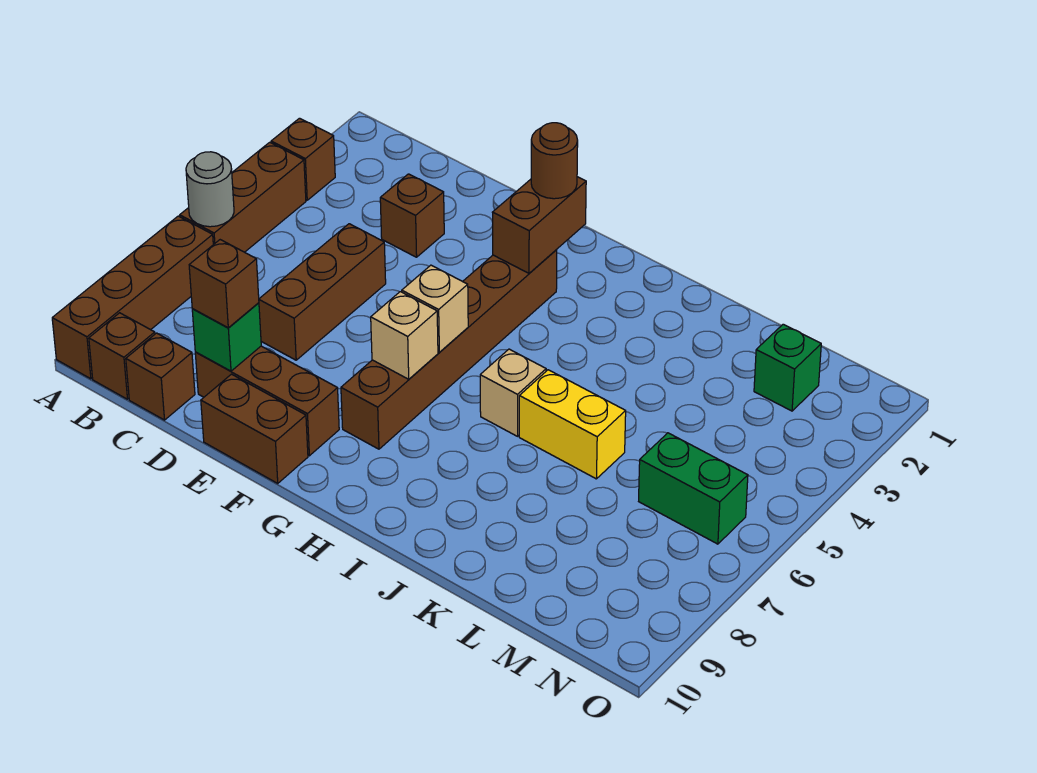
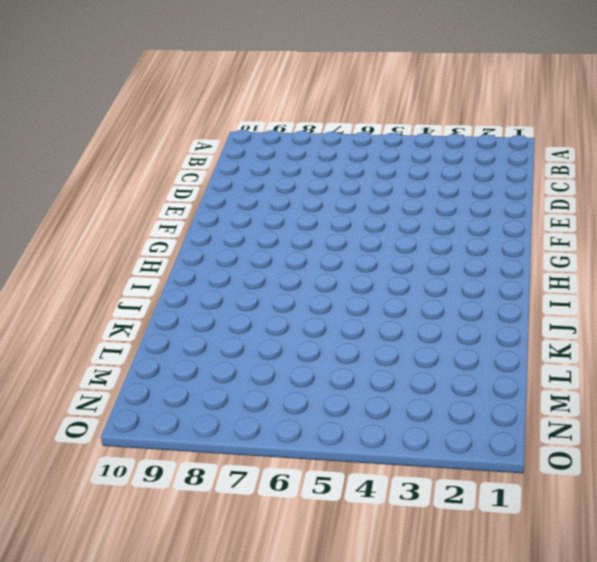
none -> brown brick A3 level 1
none -> brown brick A4:A6 level 1
none -> brown brick A7:A10 level 1

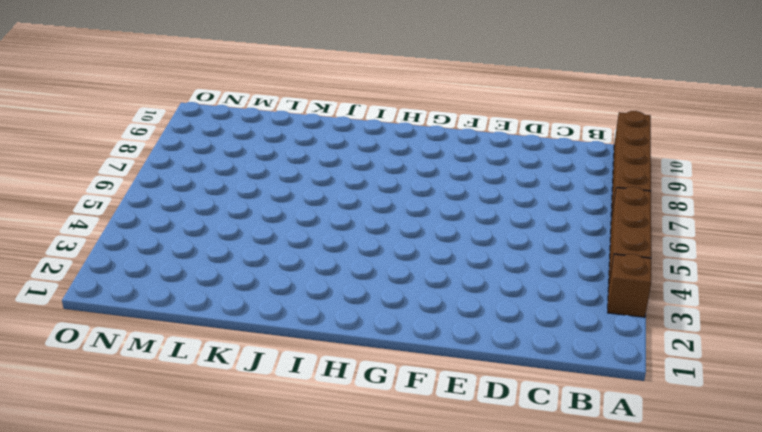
none -> brown brick B10 level 1
none -> brown brick C10 level 1
none -> brown brick D3 level 1

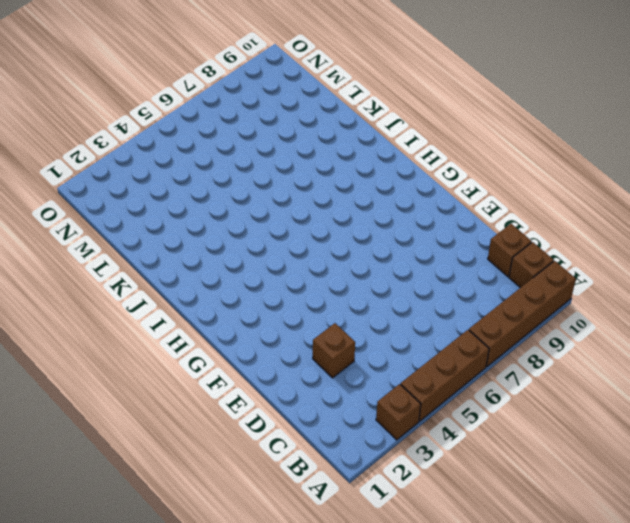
none -> brown brick D5:D7 level 1
none -> brown brick D9:F9 level 1
none -> brown brick E10:F10 level 1

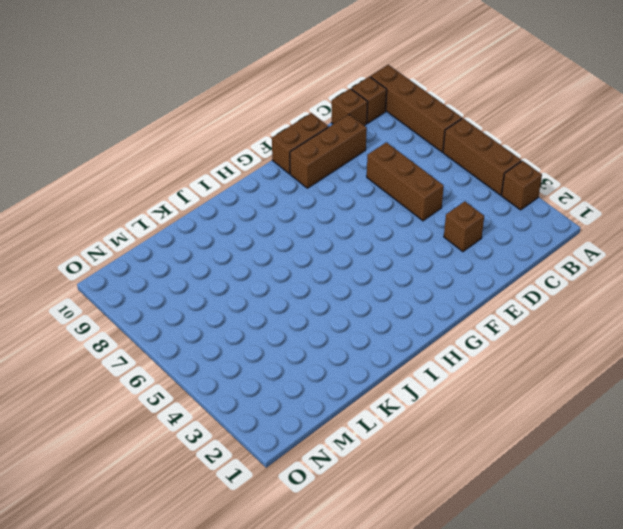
none -> brown brick G3:G8 level 1
none -> tan brick I6 level 1
none -> yellow brick J6:K6 level 1

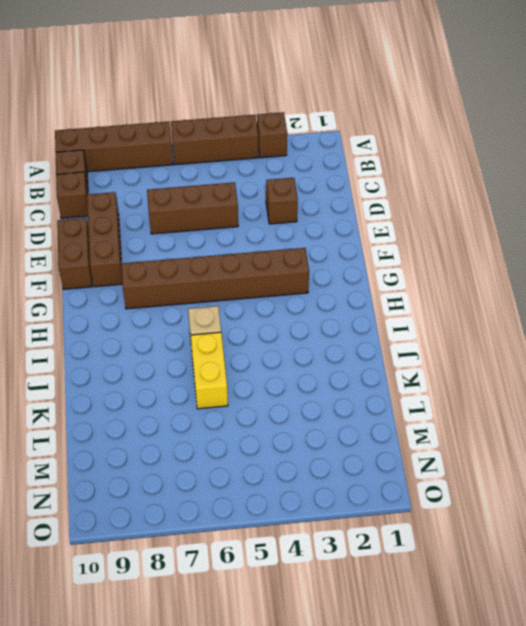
none -> green brick M2 level 1
none -> green brick M6:N6 level 1
none -> grey round brick A6 level 2

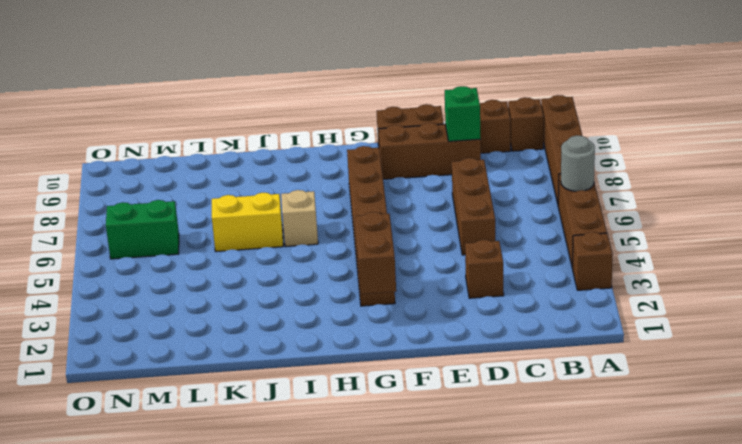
none -> green brick M2 level 1
none -> tan brick G6 level 2
none -> tan brick G7 level 2

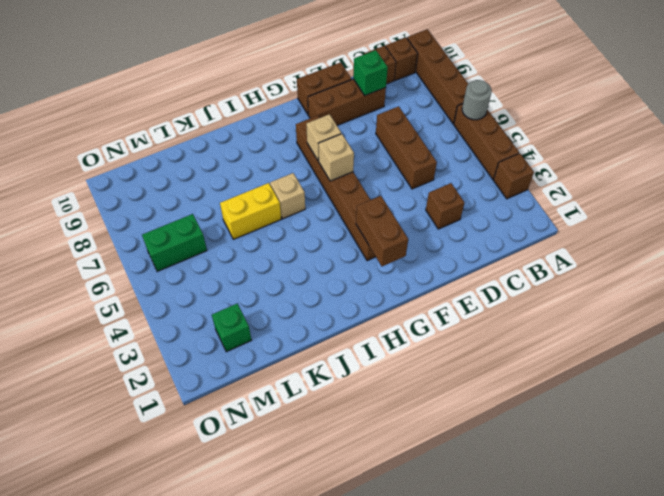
none -> brown brick D9 level 3
none -> brown round brick G2 level 3

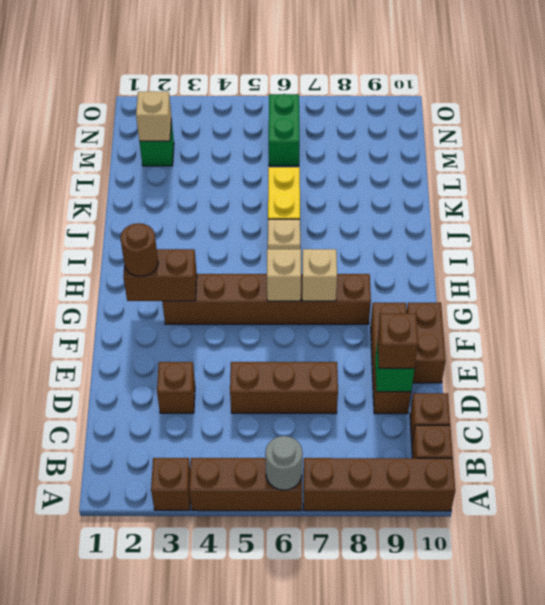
tan brick M2 level 2 -> none

